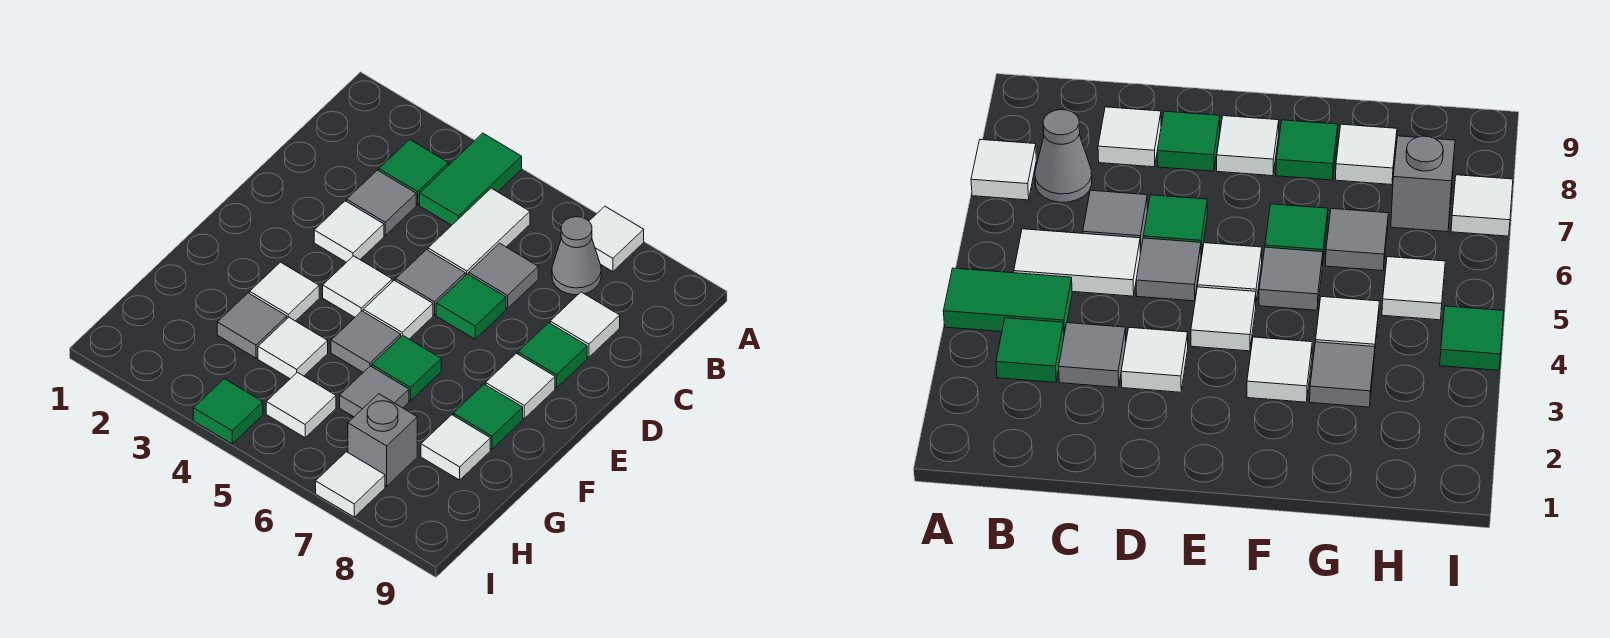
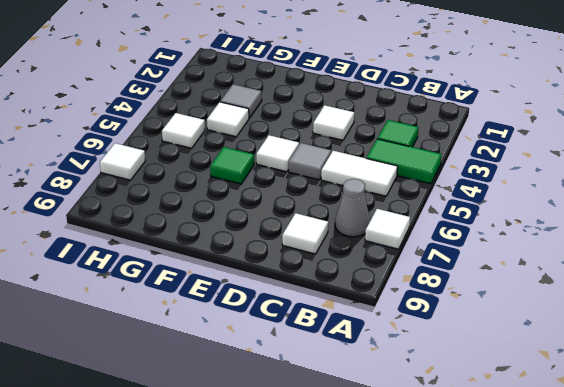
none -> grey tile C3 level 1
none -> grey tile C6 level 1
none -> green tile D6 level 1

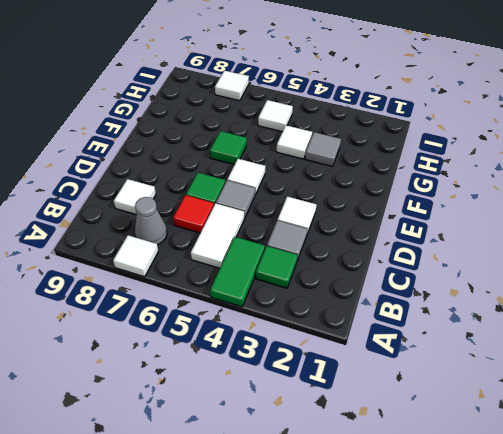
red tile C6 level 1 -> grey tile C6 level 1
none -> green tile D8 level 1
none -> white tile E4 level 1
none -> white tile E8 level 1

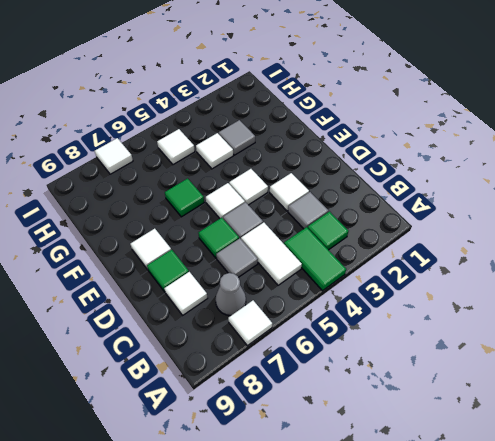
none -> white tile F3 level 1
none -> grey tile F5 level 1
none -> green tile F8 level 1

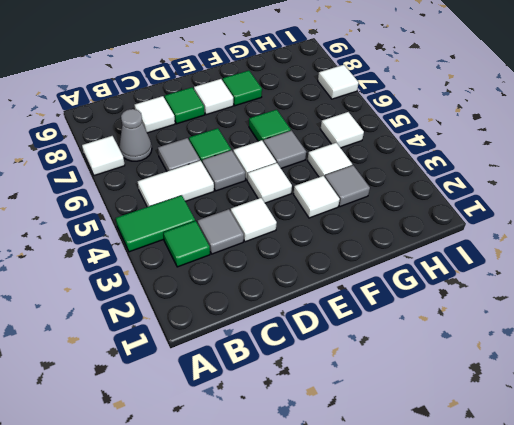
none -> grey tile G6 level 1
none -> white tile G8 level 1
none -> grey brick H7 level 1

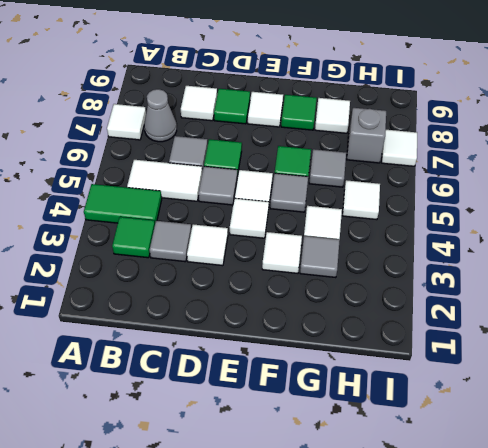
none -> green tile I4 level 1

